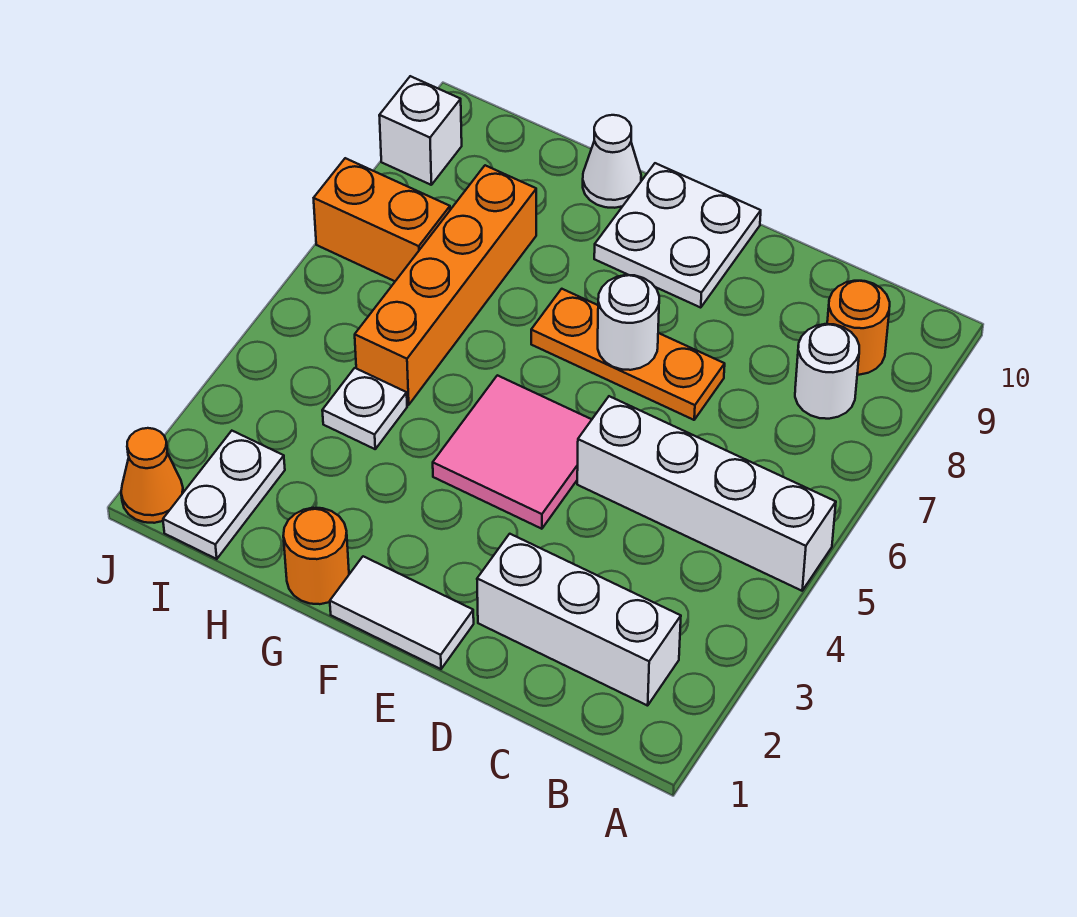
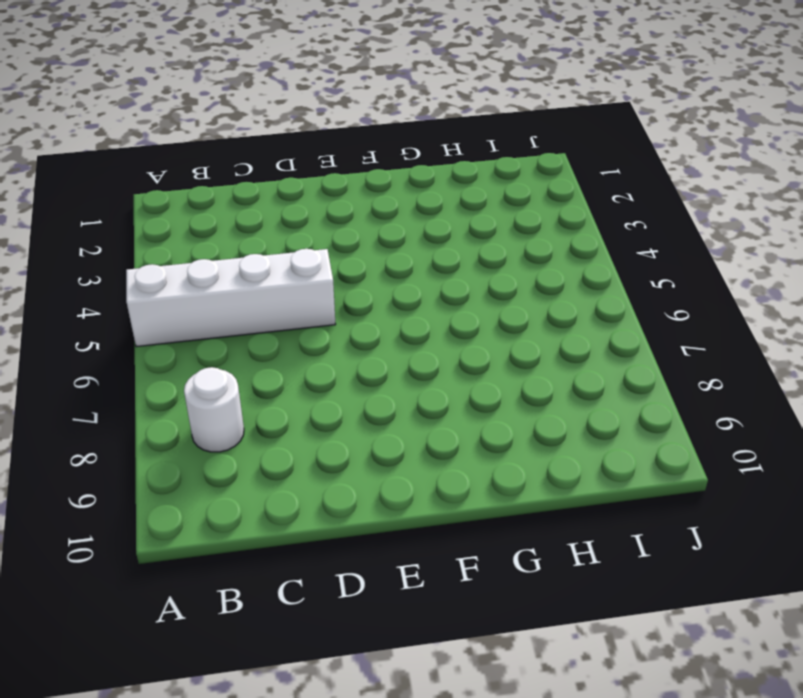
none -> white brick B2:D2 level 1
none -> orange round brick B9 level 1
none -> orange plate D7:F7 level 1

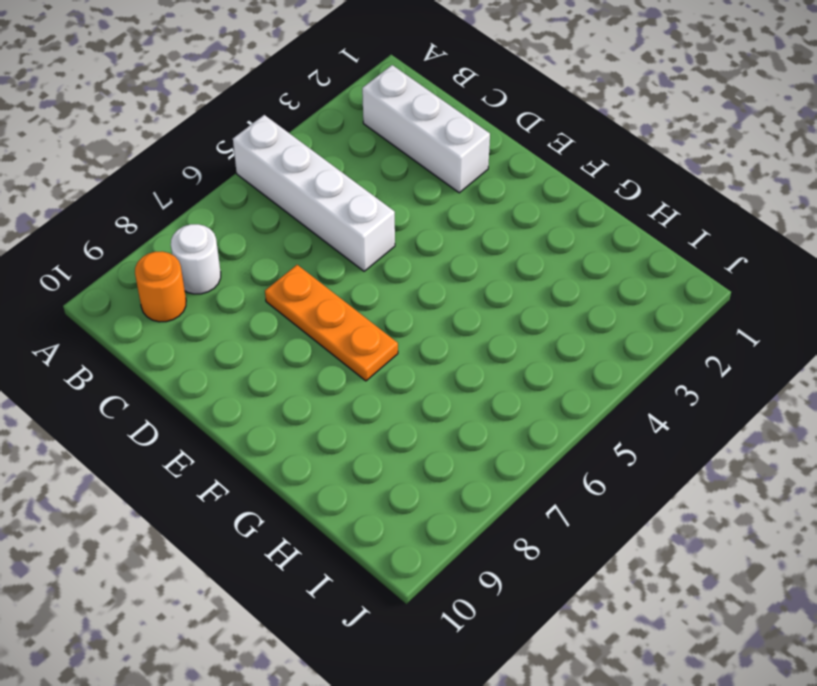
none -> white tile E1:F1 level 1
none -> pink tile E4:F5 level 1
none -> white plate E9:F10 level 1

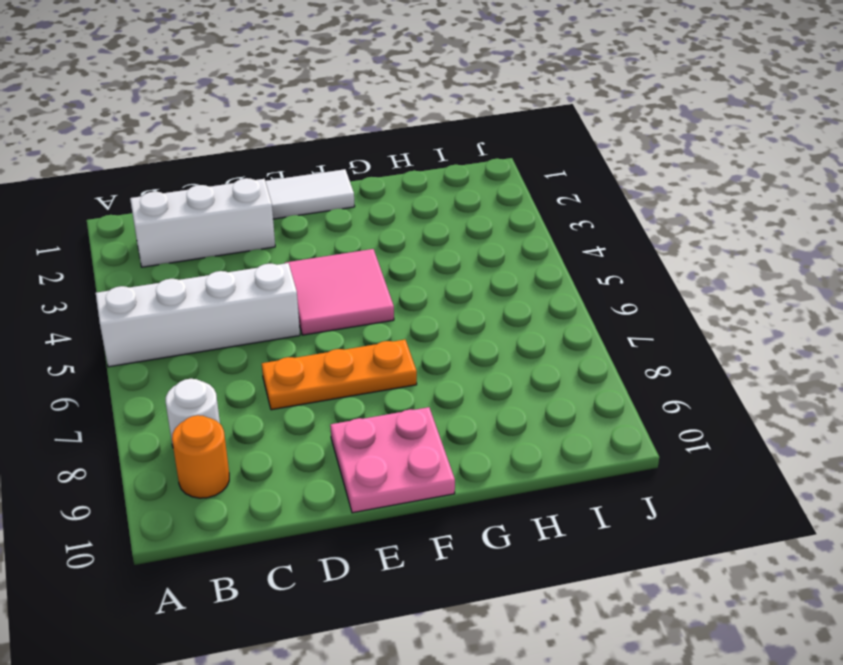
pink plate E9:F10 level 1 -> white plate E9:F10 level 1
none -> orange round brick G1 level 1
none -> white cone G10 level 1
none -> white plate H4 level 1

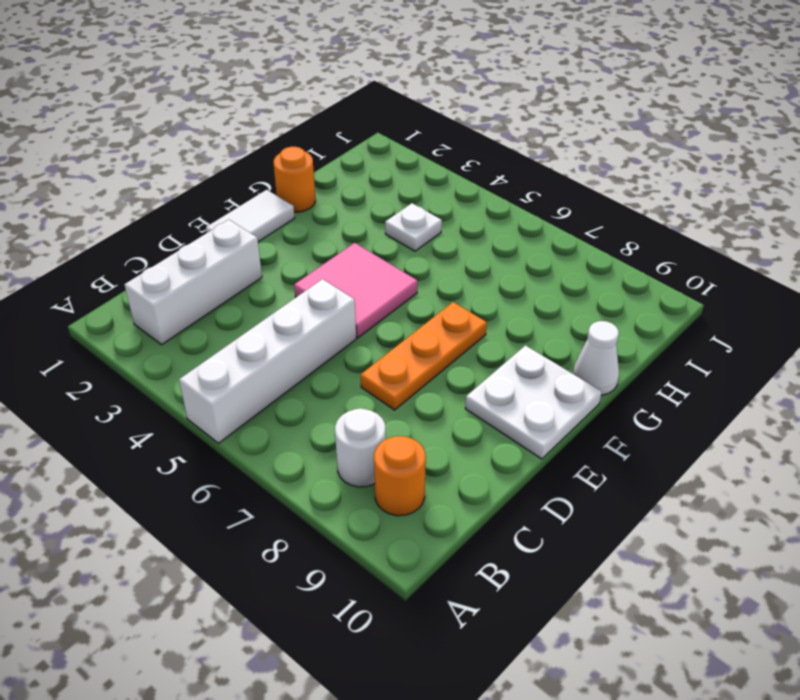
none -> orange brick H5:H8 level 1
none -> white plate I1:I2 level 1
none -> orange brick I7:J7 level 1

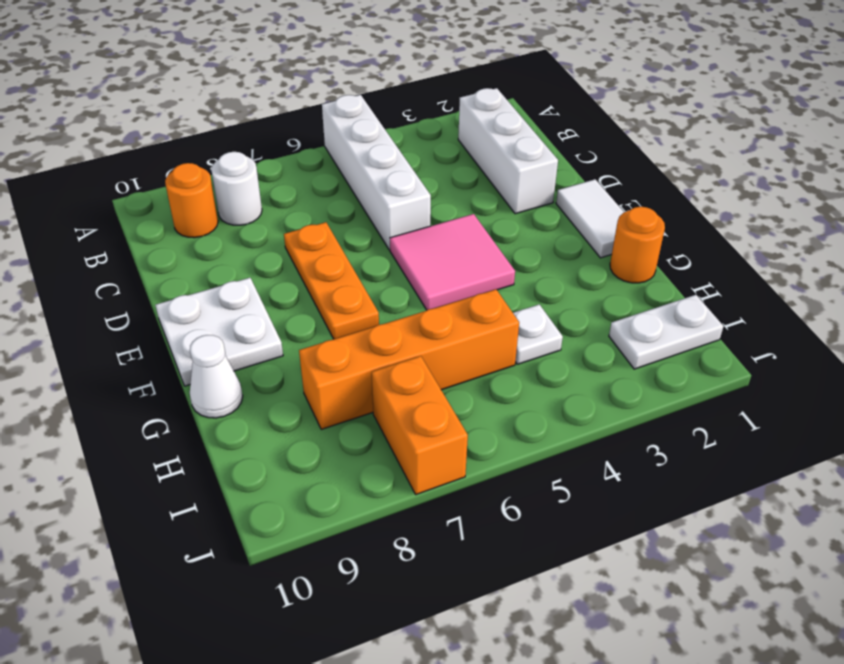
none -> orange cone J1 level 1
none -> white brick J9 level 1
none -> white round brick E7 level 2

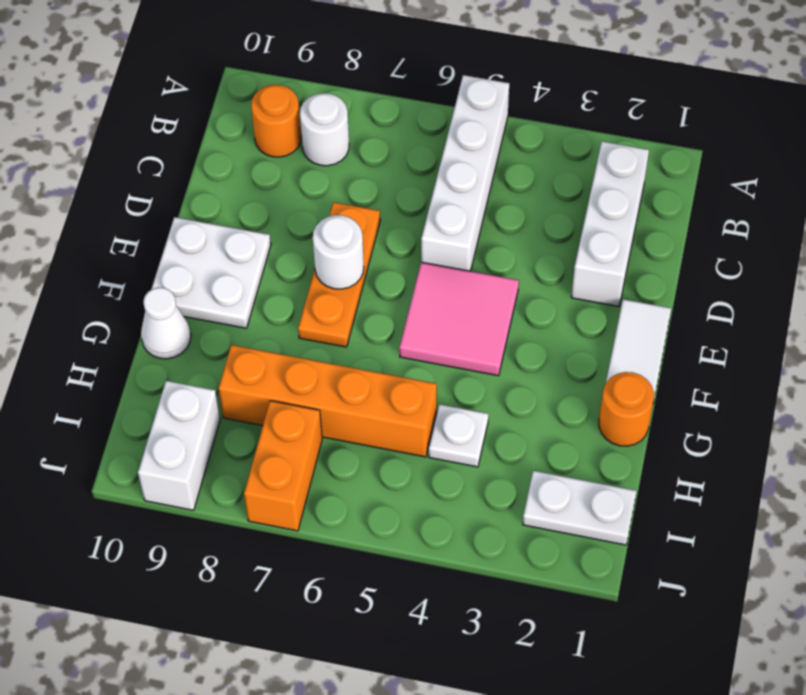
white brick I9:J9 level 1 -> white brick J9 level 1
none -> orange cone J1 level 1

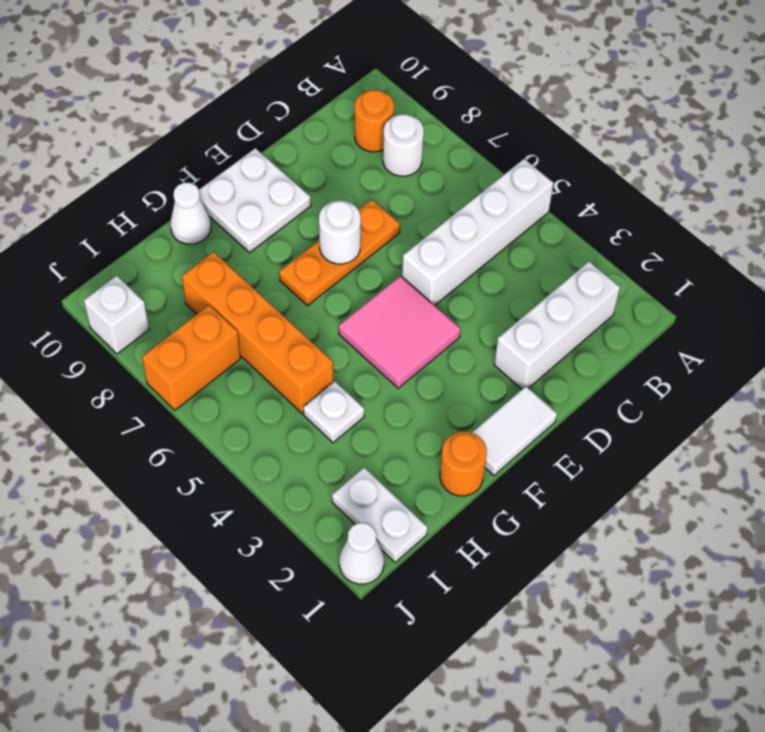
white cone J1 level 1 -> orange cone J1 level 1

